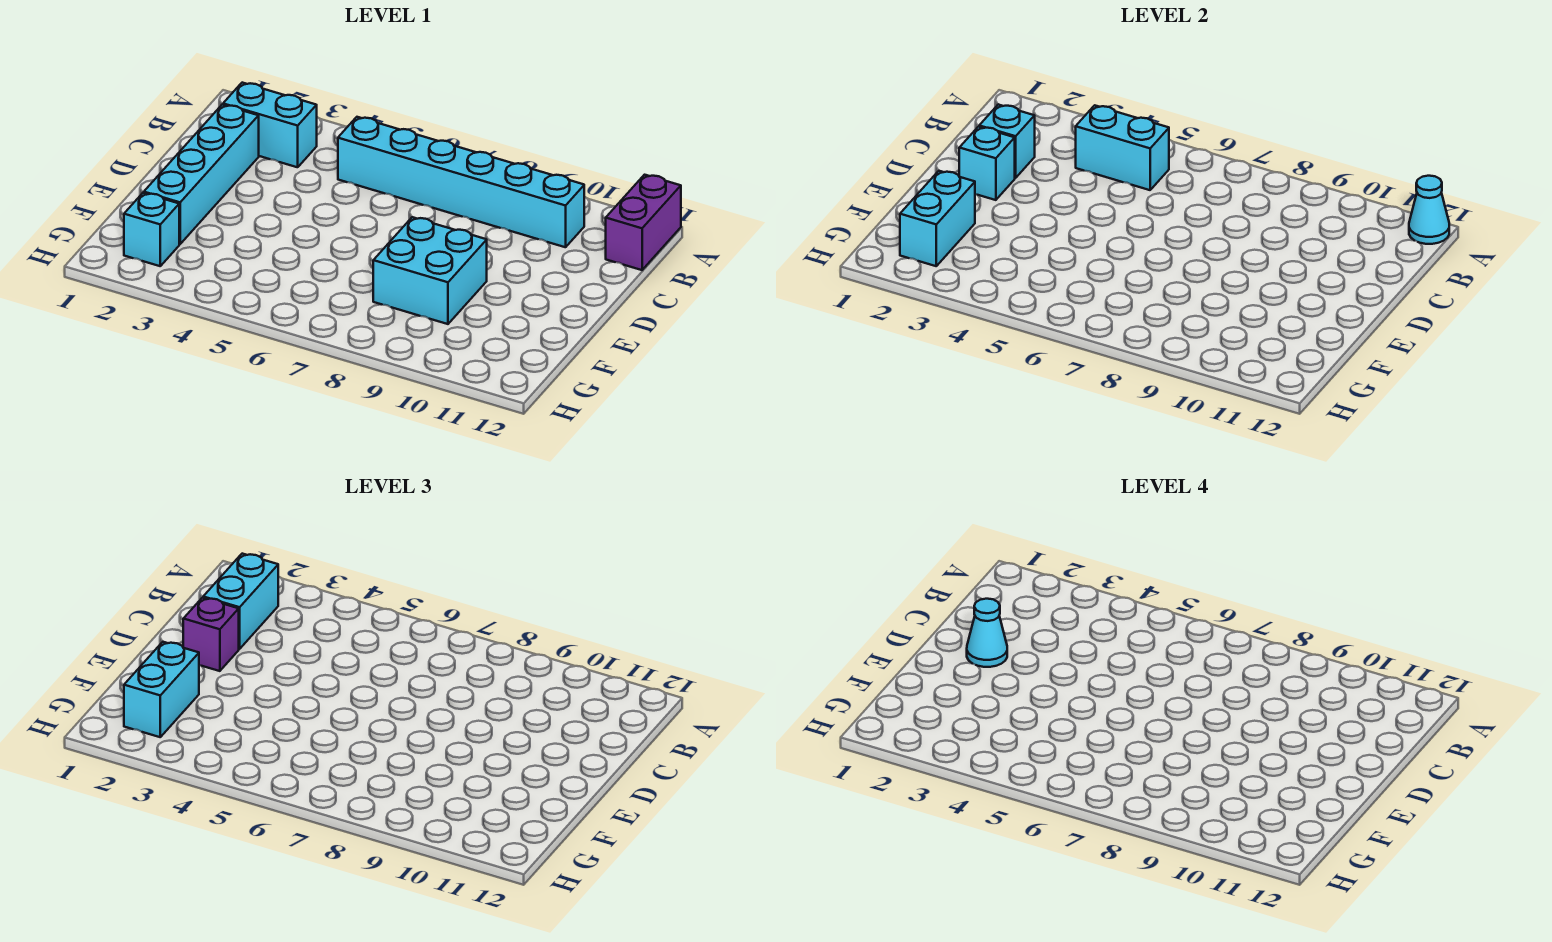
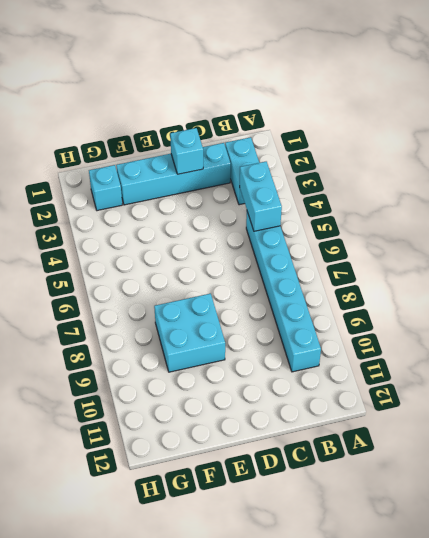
none -> purple brick A12:B12 level 1
none -> cyan cone A12 level 2
none -> cyan brick C2 level 2

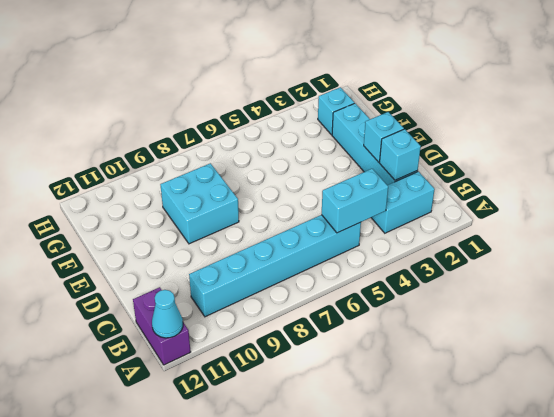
none -> cyan brick F2:G2 level 2
none -> cyan brick B2:C2 level 3
none -> purple brick D2 level 3

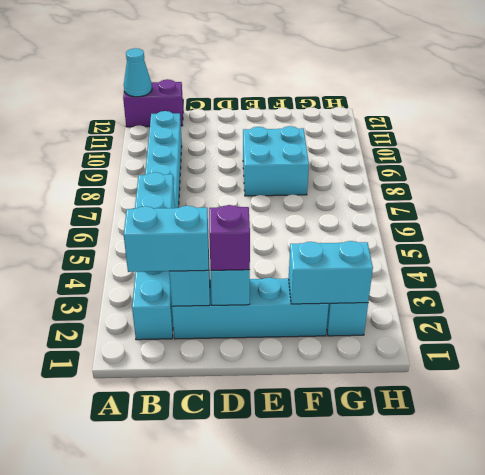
none -> cyan brick F2:G2 level 3
none -> cyan cone D2 level 4

